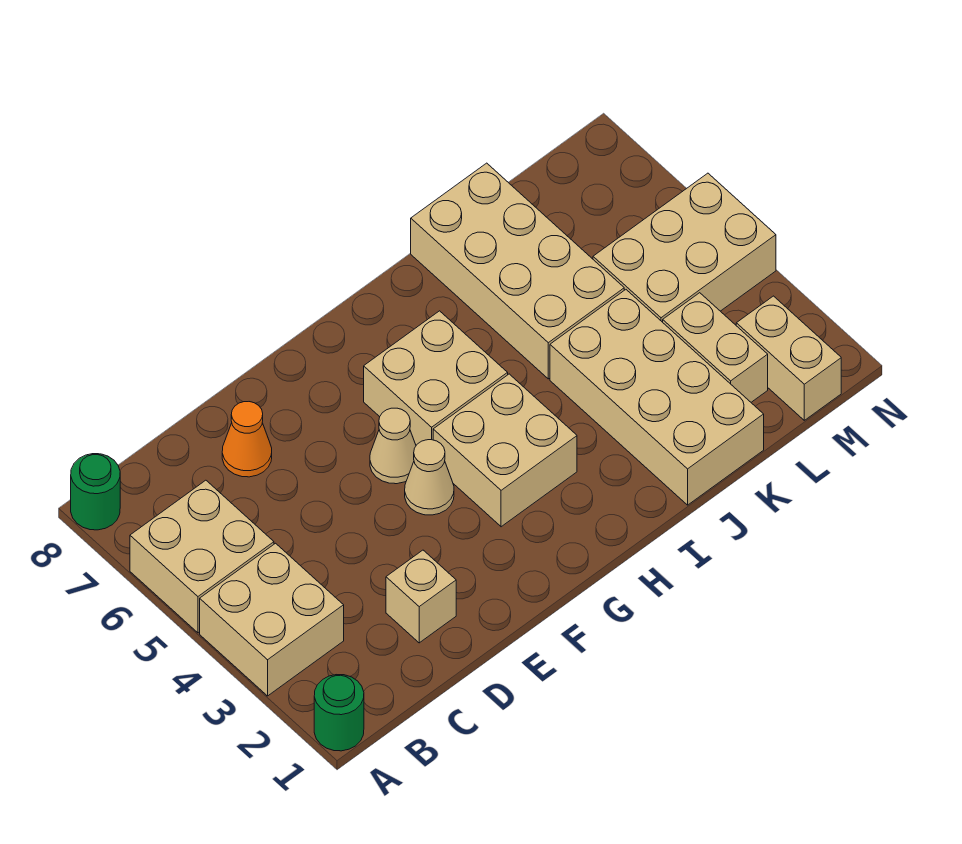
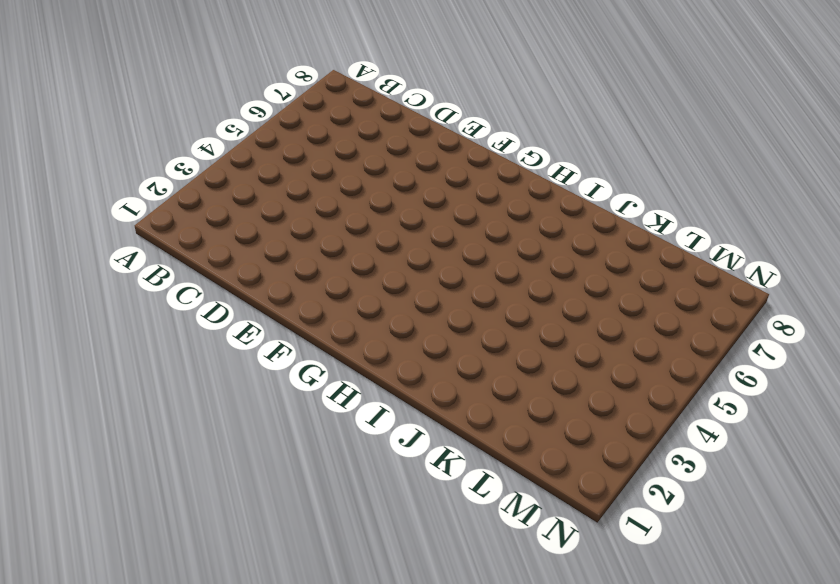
none -> green round brick A1 level 1
none -> tan brick A3:B4 level 1
none -> tan brick A5:B6 level 1

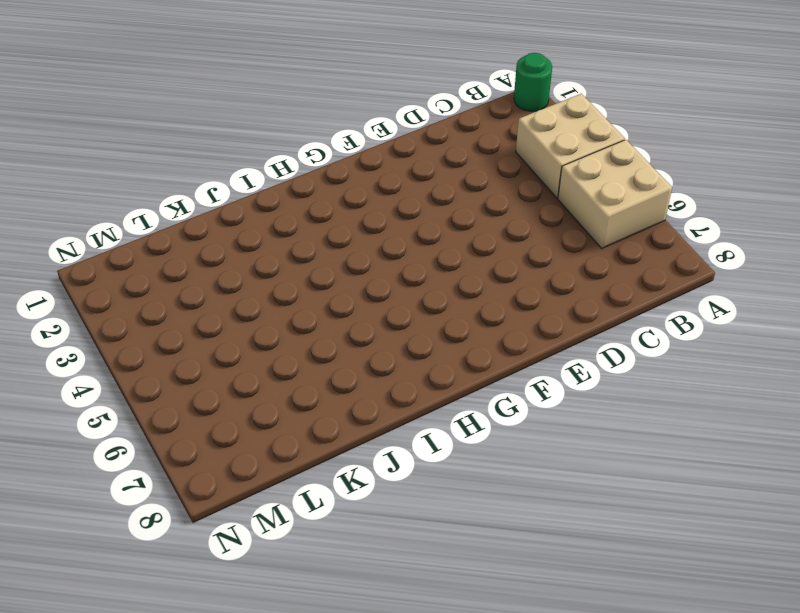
none -> green round brick A8 level 1
none -> tan brick D2 level 1
none -> orange cone D7 level 1

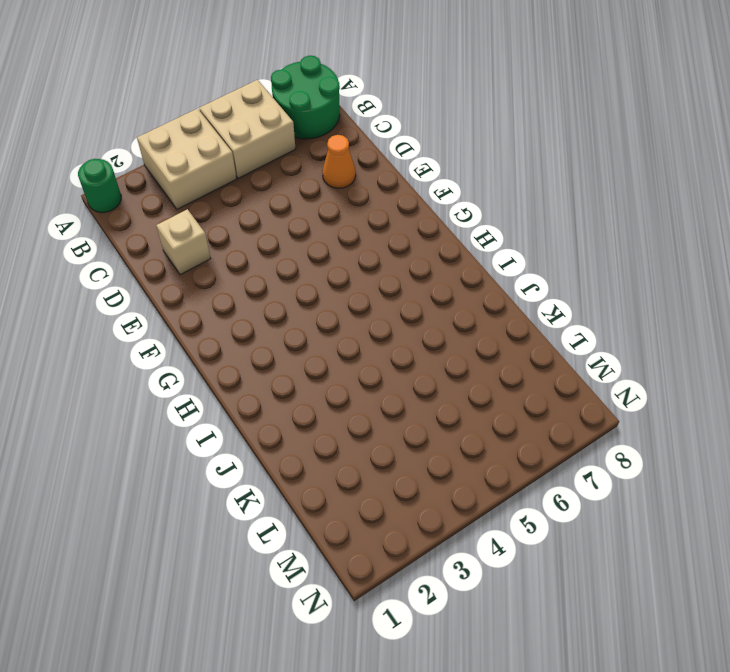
green round brick A7:B8 level 1 -> green round brick A8 level 1
none -> tan cone F4 level 1
none -> tan cone F5 level 1
none -> tan brick G3:H4 level 1

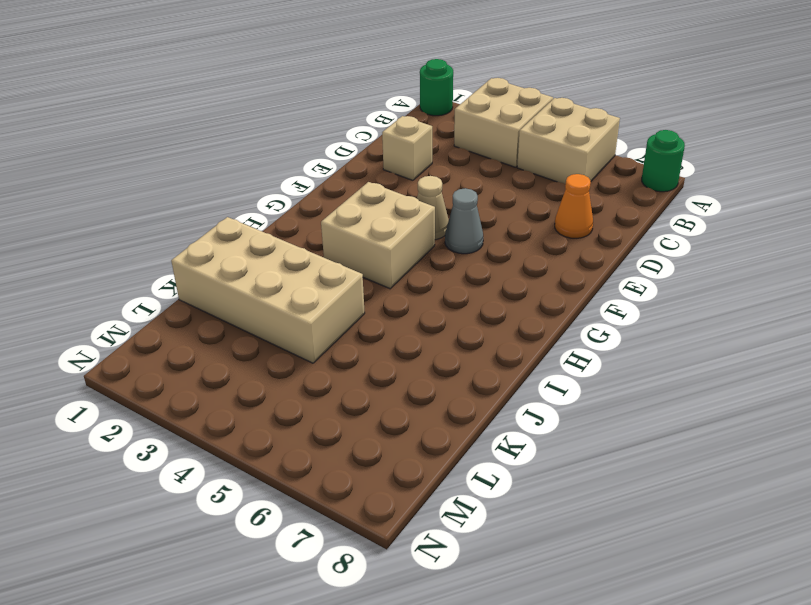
grey cone F5 level 1 -> tan cone F5 level 1
none -> tan brick G5:H6 level 1
none -> tan brick J5:K8 level 1
none -> tan brick L2:L3 level 1

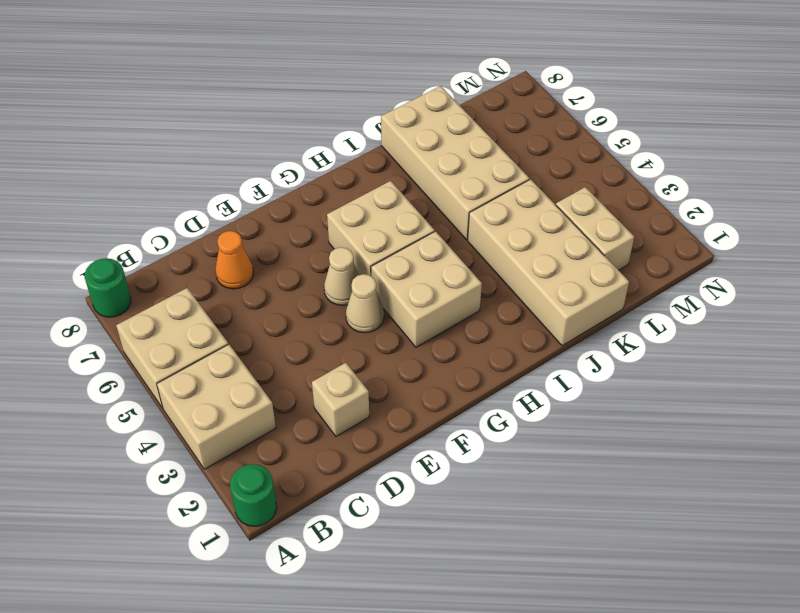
none -> tan brick L4:N5 level 1
none -> tan brick M1:M2 level 1

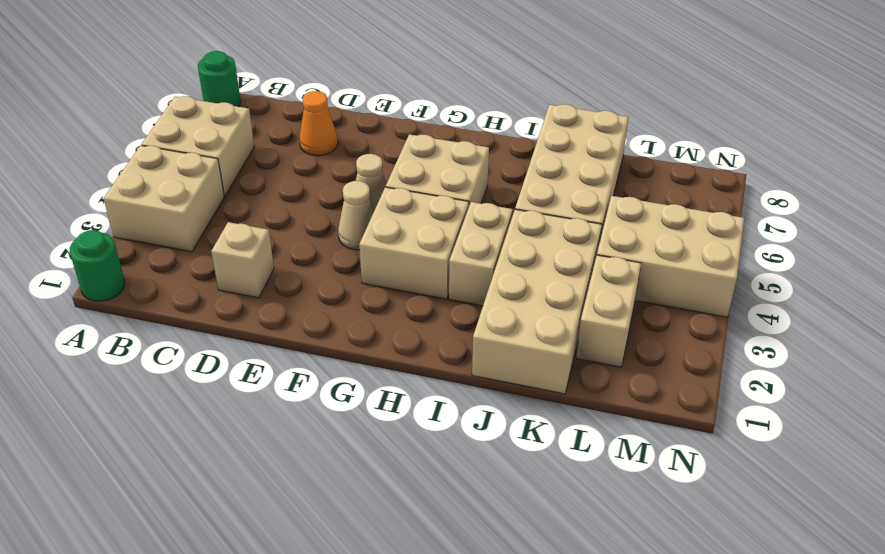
tan brick I3:I4 level 1 -> tan brick M1:M2 level 1

